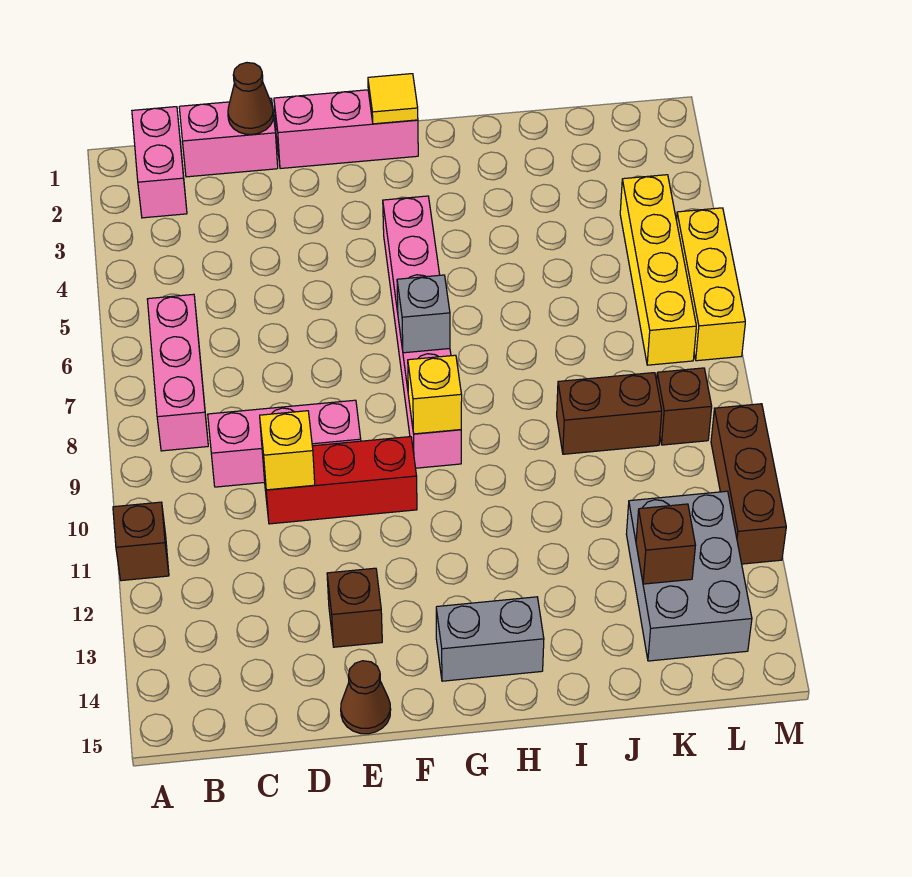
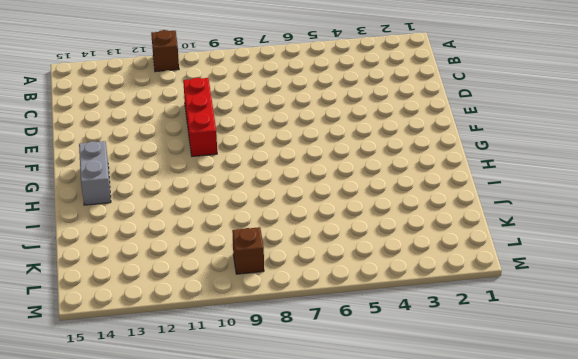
none -> pink brick B1:B2 level 1
none -> pink brick B6:B8 level 1
none -> pink brick C1:D1 level 1

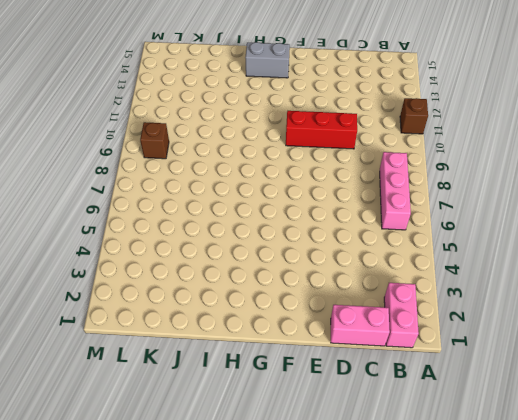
none -> pink brick C9:E9 level 1
none -> pink brick E1:G1 level 1
none -> brown brick E13 level 1

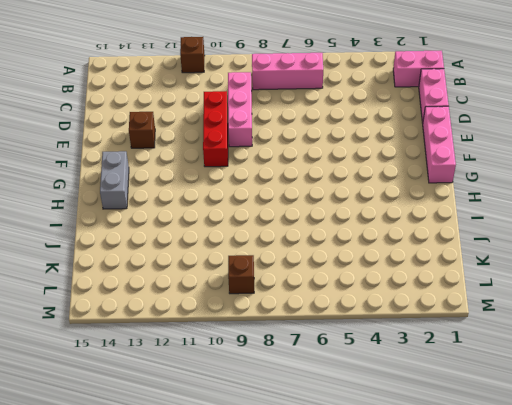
none -> brown cone E15 level 1
none -> pink brick G4:G9 level 1
none -> brown brick J9:K9 level 1

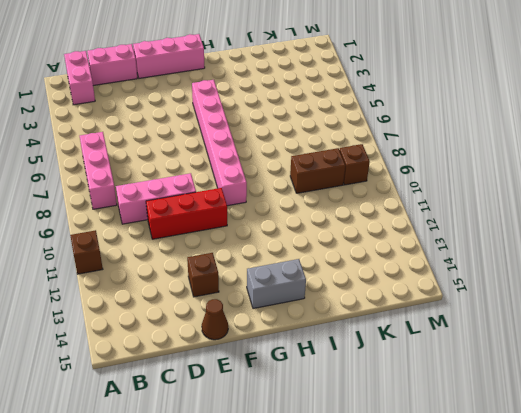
none -> grey brick K12:L14 level 1
none -> yellow brick L4:L7 level 1
none -> yellow brick M5:M7 level 1

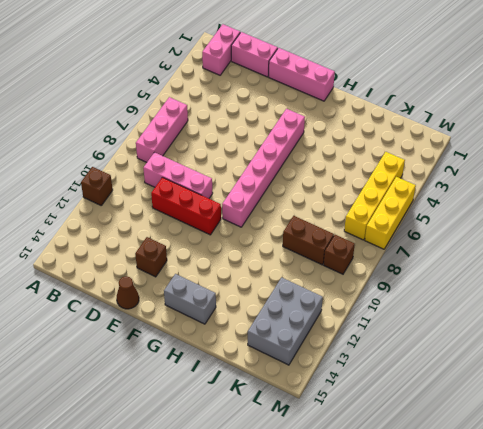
none -> brown brick M10:M12 level 1
none -> brown cone D1 level 2
none -> yellow brick D10 level 2

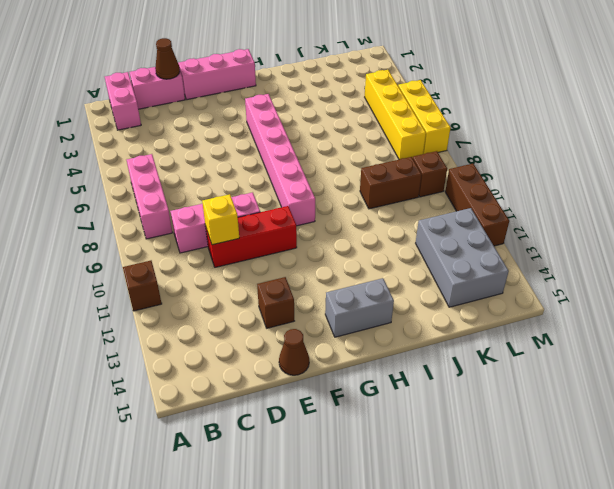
none -> yellow tile G1 level 2
none -> grey brick G7 level 2
none -> yellow brick G9 level 2

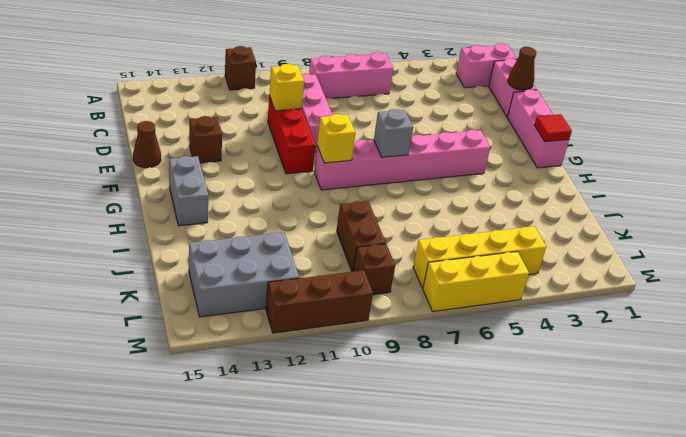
red tile G1 level 2 -> yellow tile G1 level 2
none -> brown brick K13 level 2

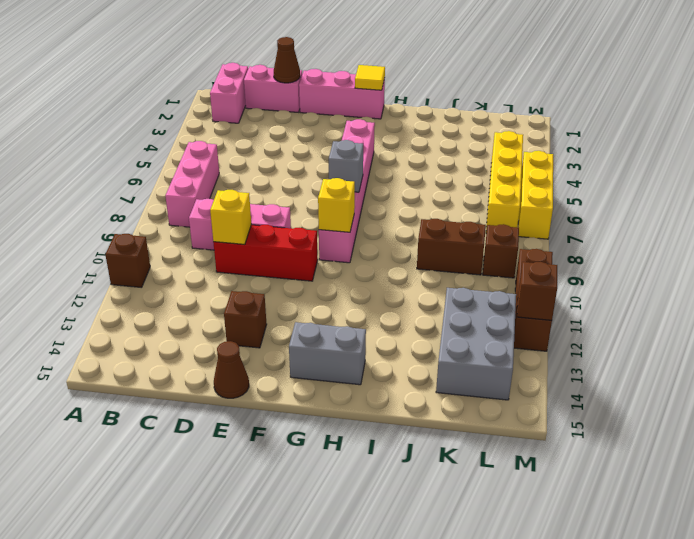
brown brick M12 level 2 -> brown brick K13 level 2

